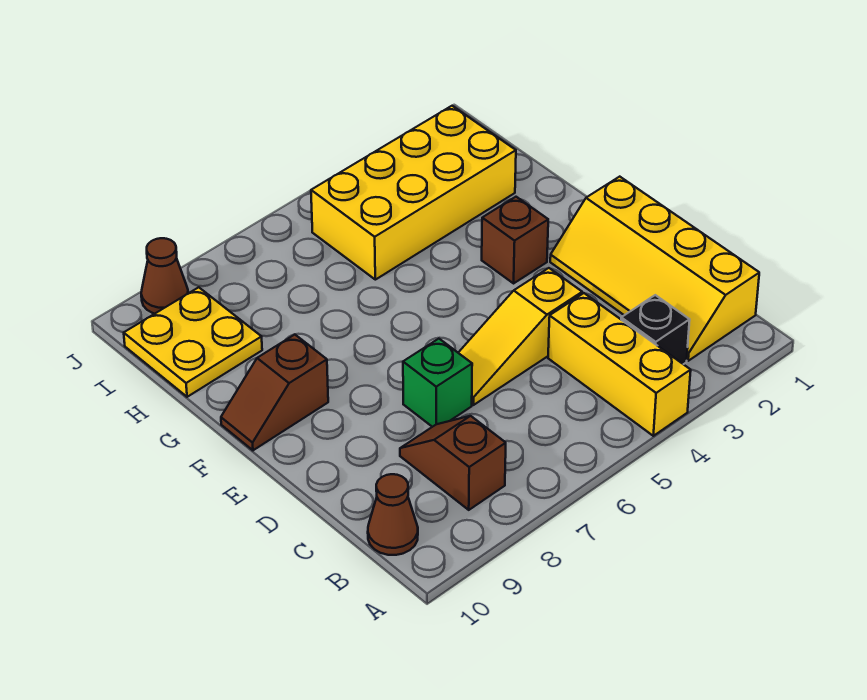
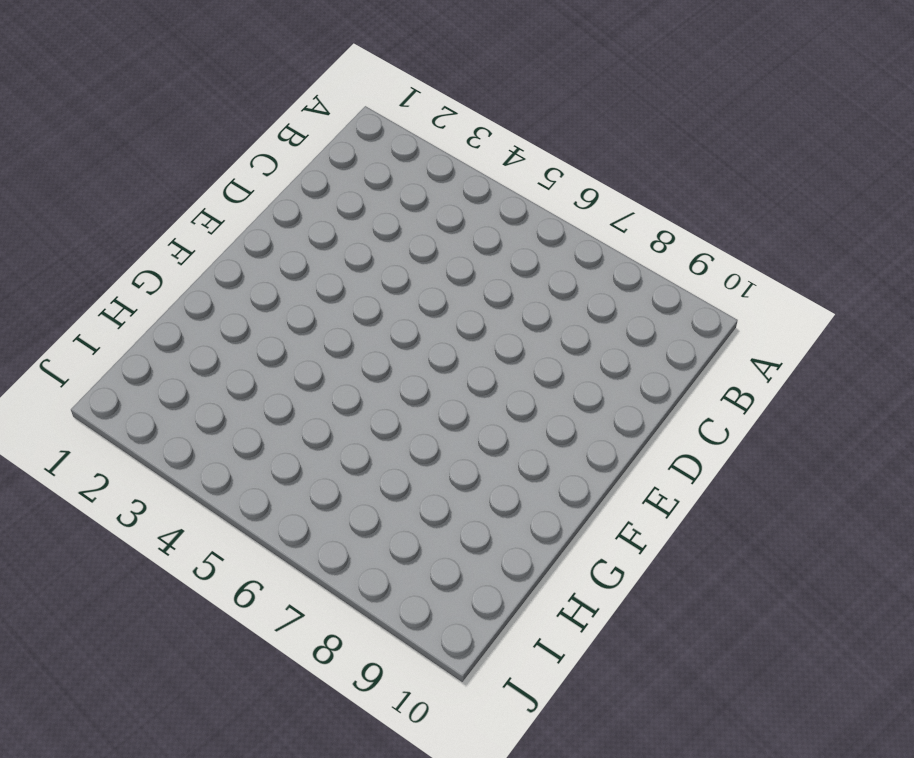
none -> yellow brick A4:C4 level 1
none -> yellow slope B1:E2 level 1 top 1
none -> black brick B3 level 1

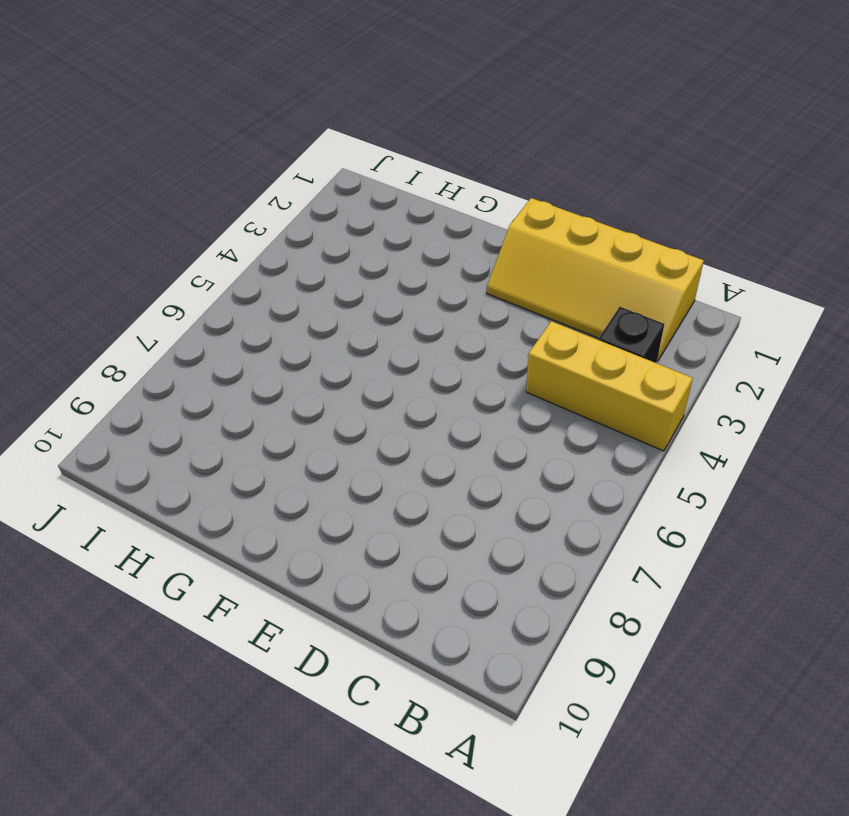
none -> brown slope B8:C8 level 1 top B
none -> brown cone B10 level 1
none -> yellow slope D4:D6 level 1 top 4

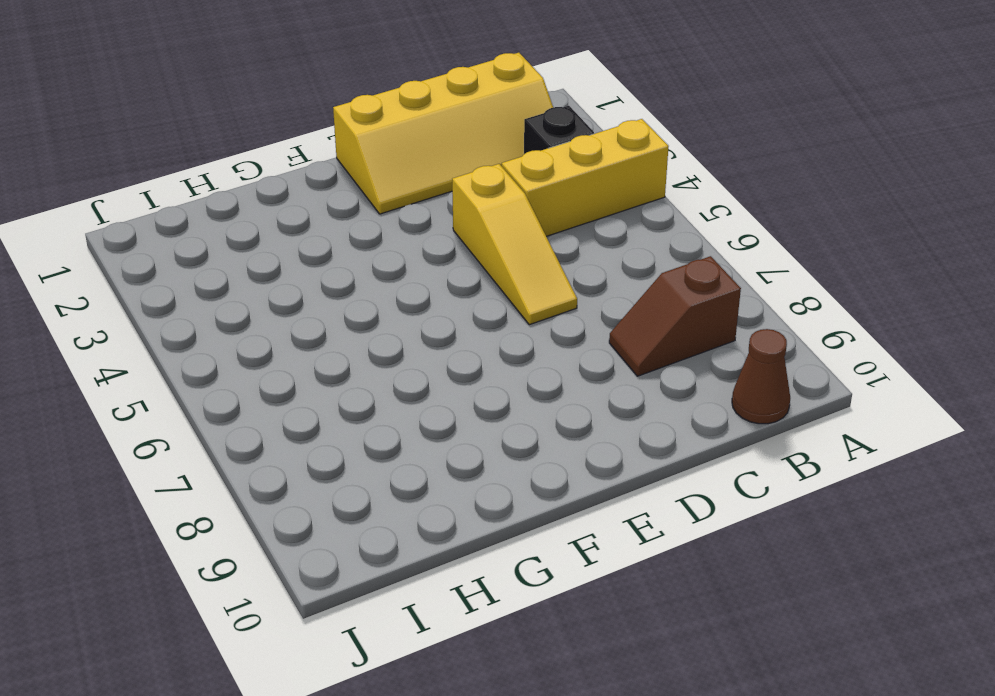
none -> green brick D7 level 1
none -> brown brick F3 level 1
none -> brown slope F9:F10 level 1 top 9

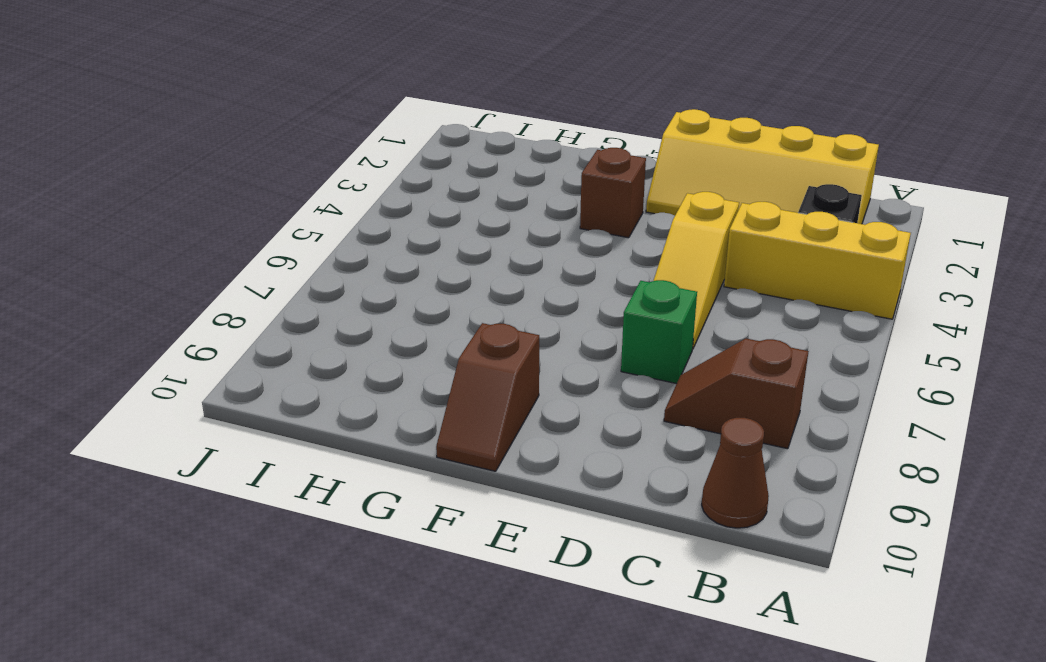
none -> yellow brick H2:I5 level 1
none -> yellow plate H9:I10 level 1
none -> brown cone J9 level 1

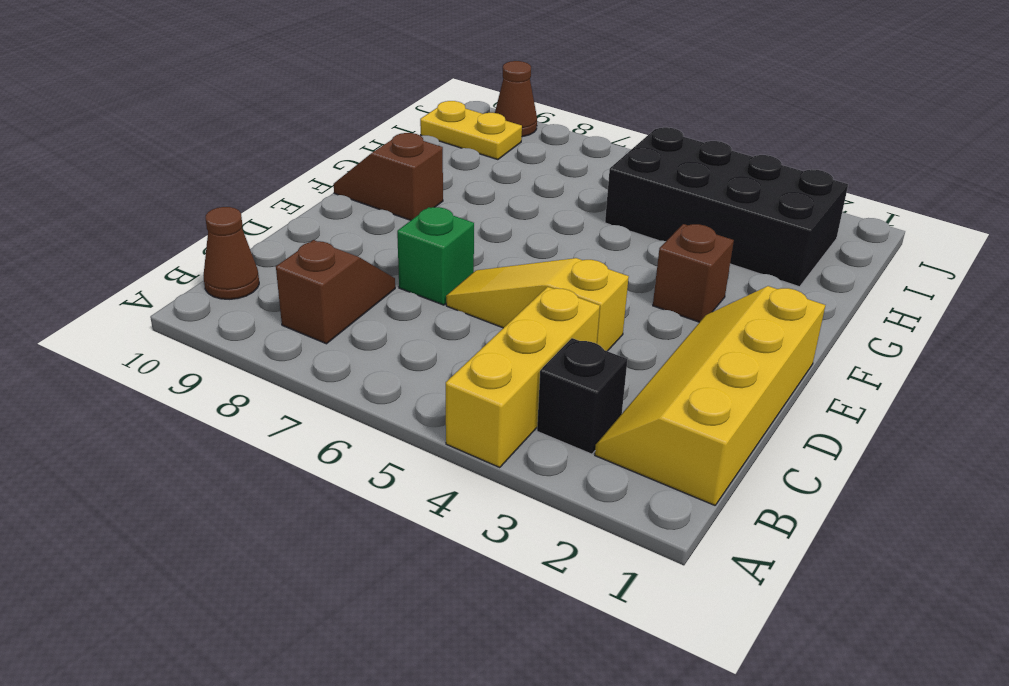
black brick H2:I5 level 1 -> yellow brick H2:I5 level 1
yellow plate I9:I10 level 1 -> yellow plate H9:I10 level 1

